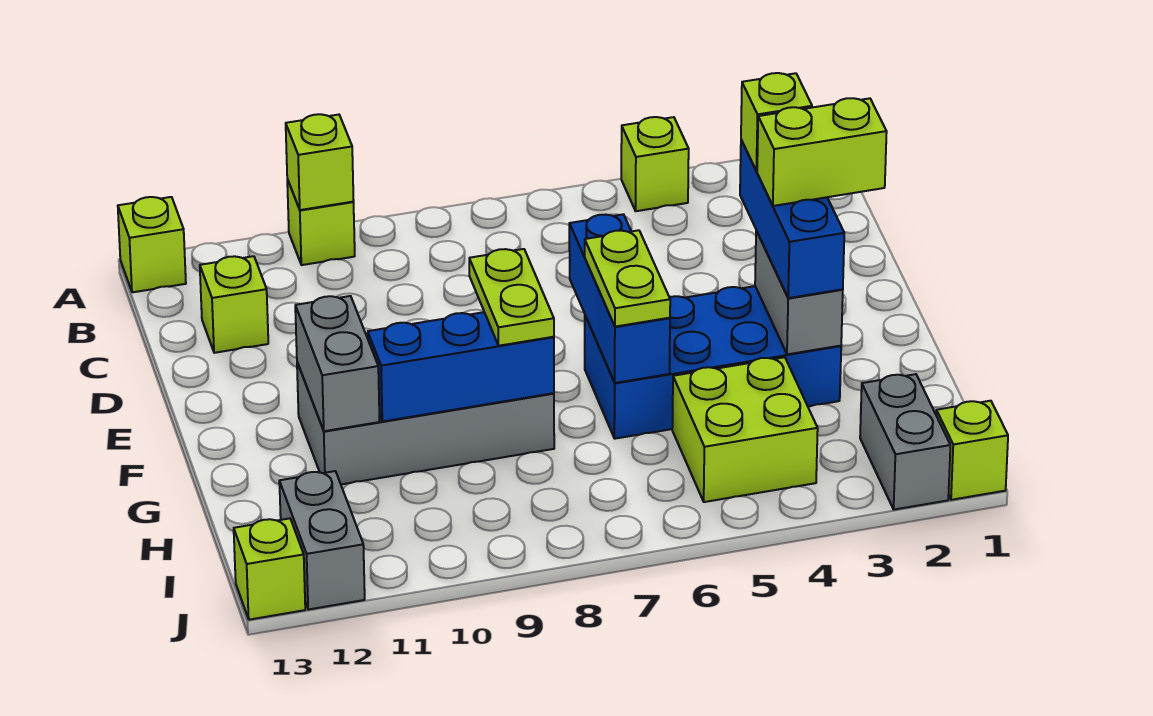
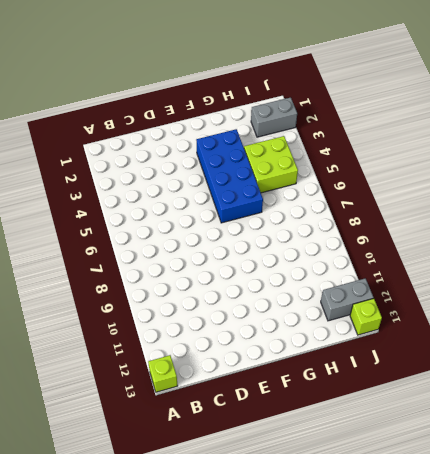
none -> lime brick A4 level 1
none -> lime brick A10 level 1
none -> lime brick C12 level 1

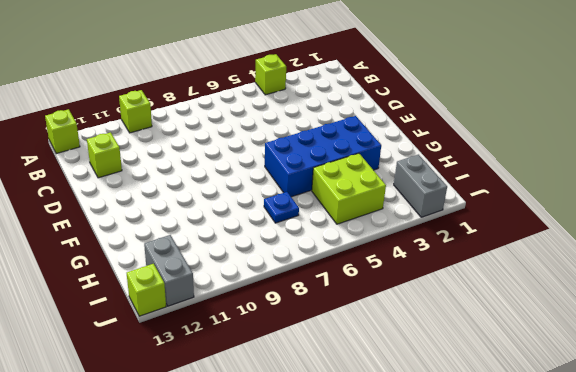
blue plate H7 level 1 -> none
none -> grey brick F8:G11 level 1
none -> lime brick J1 level 1
none -> lime brick A10 level 2

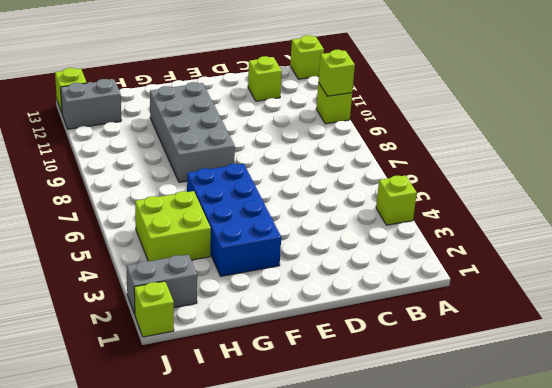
none -> blue brick E6:G6 level 2
none -> grey brick F3:G3 level 2
none -> grey brick F11:G11 level 2

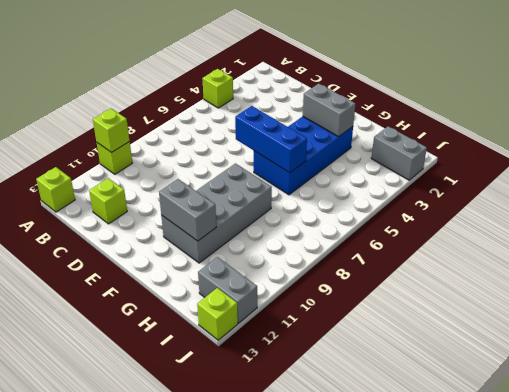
none -> lime brick H4:I5 level 1
none -> lime brick J1 level 1
none -> blue brick G8:G10 level 2

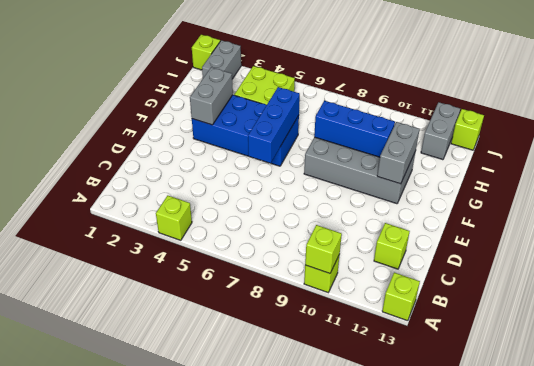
none -> blue brick E3:G3 level 3
none -> lime plate F6:G6 level 3
none -> lime plate F8:G8 level 3

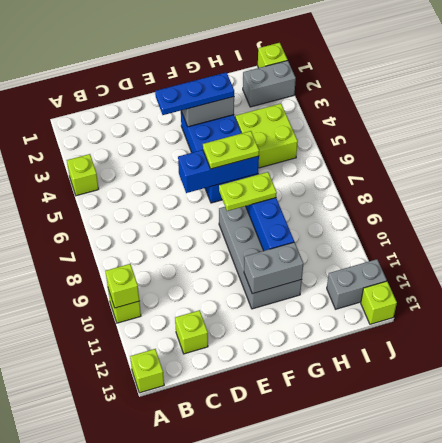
blue plate E3:G3 level 3 -> blue brick E3:G3 level 3
none -> lime brick E3 level 4
none -> lime brick F2:F3 level 4

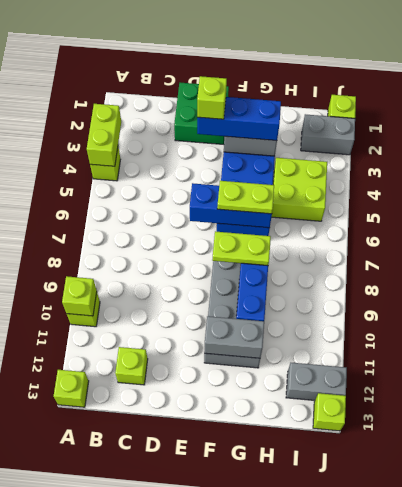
lime brick A3:A4 level 2 -> lime brick F2:F3 level 4
green brick D1:E2 level 1 -> none

